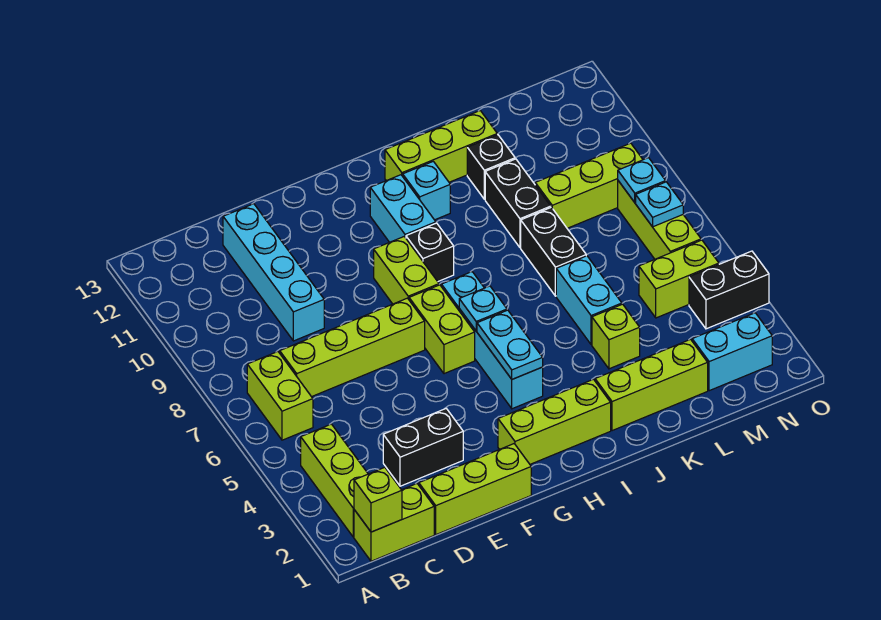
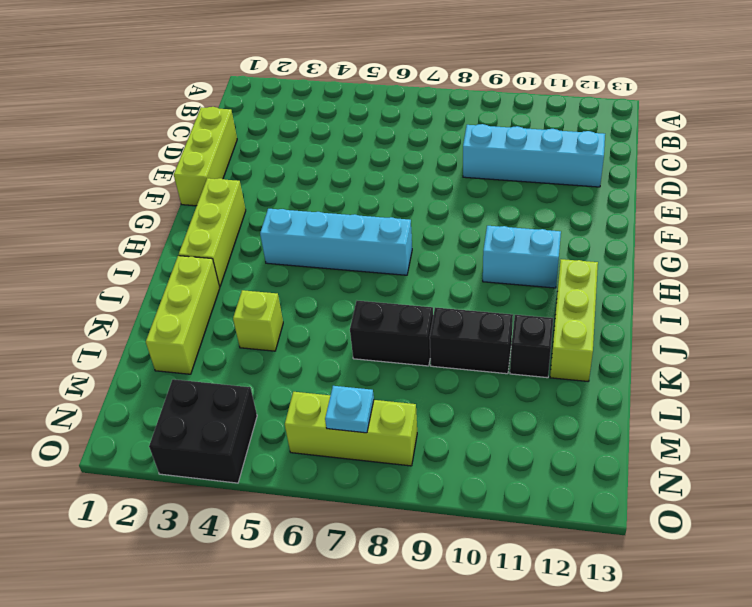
black brick N3:O4 level 1 -> black brick N4:O4 level 1
none -> lime brick B1:C1 level 1
none -> lime brick B2:B4 level 1
none -> lime brick B6:B7 level 1
none -> lime brick C7:F7 level 1

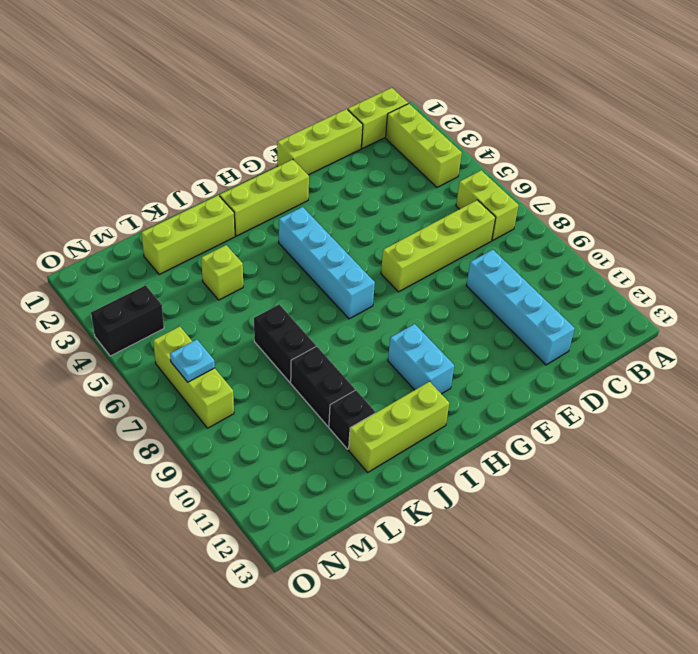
none -> black brick D3:E3 level 1
none -> lime brick G6:G7 level 1
none -> lime brick G8:G9 level 1
none -> black brick H9 level 1

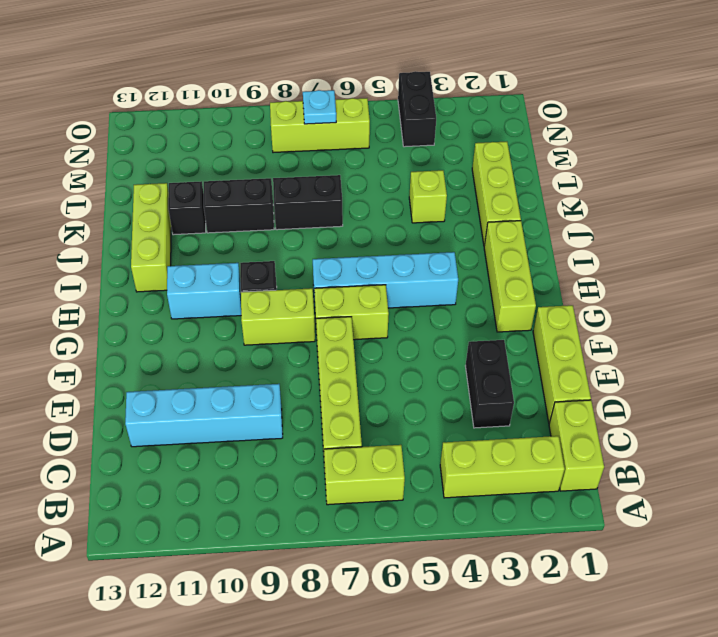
none -> cyan brick I11 level 1
none -> cyan brick K5:K6 level 1
none -> lime brick L9:N9 level 1
none -> cyan brick M2:N2 level 1

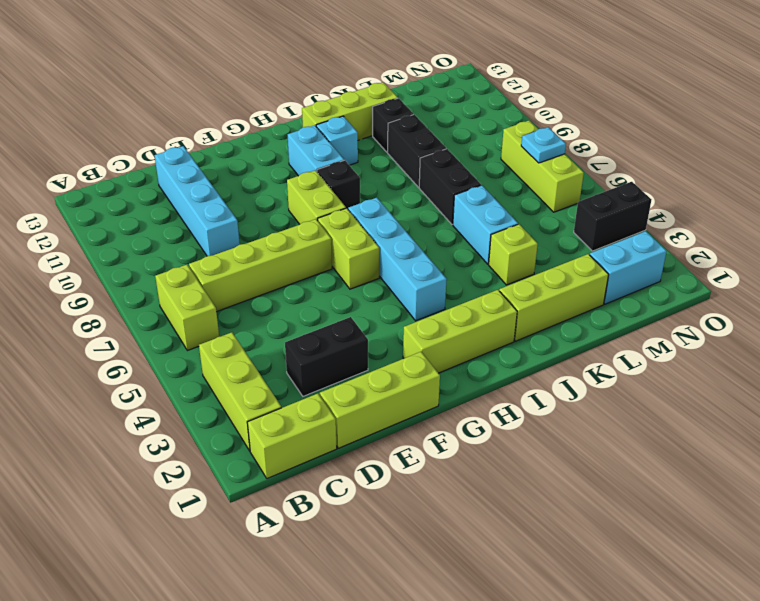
none -> lime brick L9:N9 level 1
none -> lime brick M5:N5 level 1
none -> lime brick B1 level 2
none -> cyan plate H4:H5 level 2

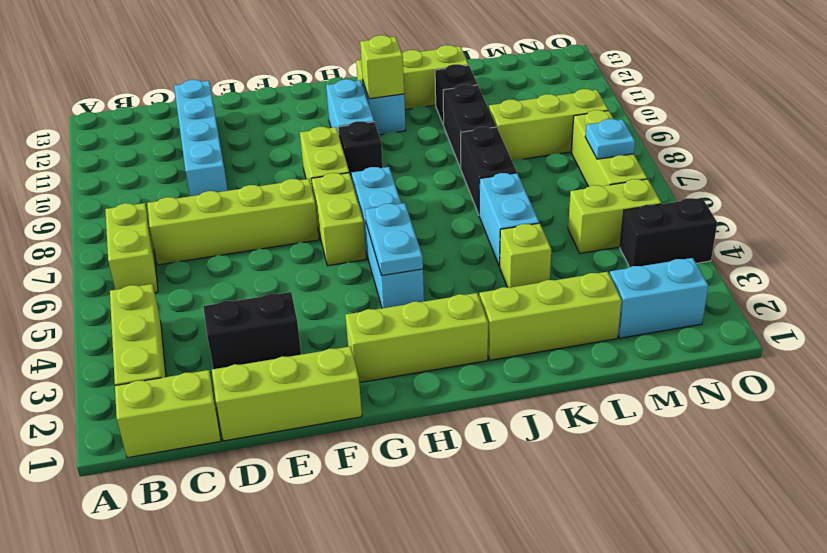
lime brick I11 level 2 -> lime brick B1 level 2
none -> cyan plate H6 level 2
none -> cyan plate N8 level 2

